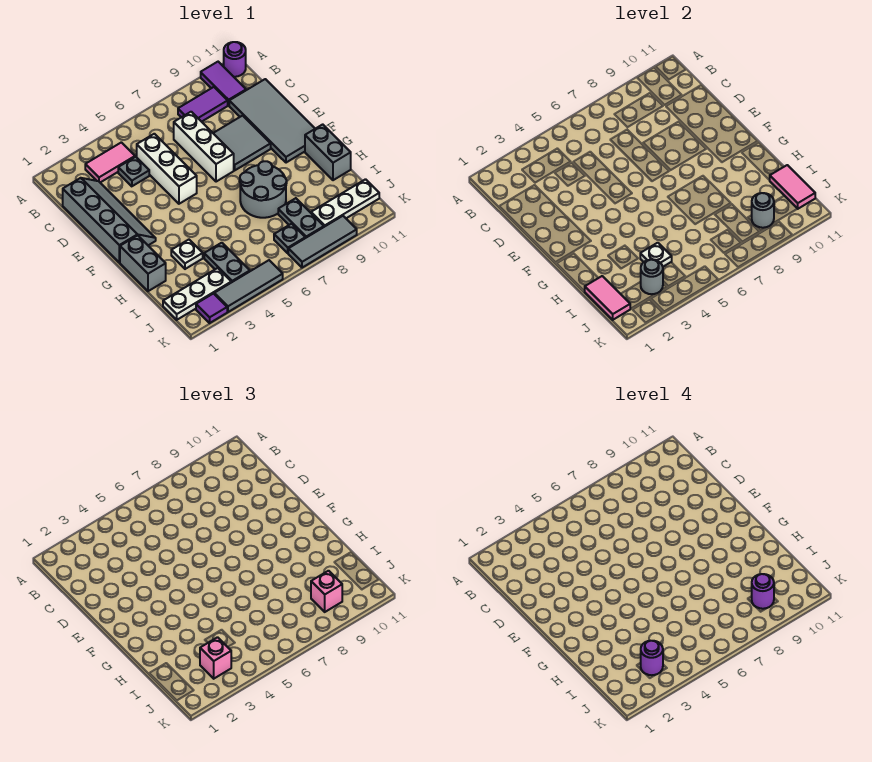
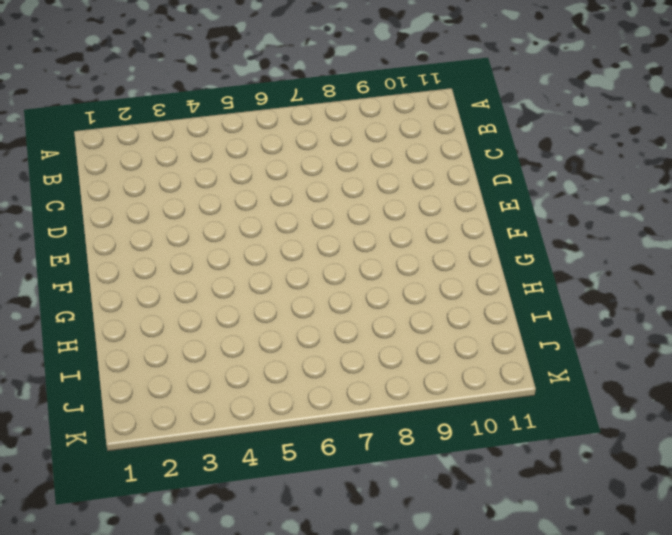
none -> purple tile A10:B10 level 1
none -> purple round brick A11 level 1
none -> pink tile B3:B4 level 1
none -> purple tile B8:B9 level 1

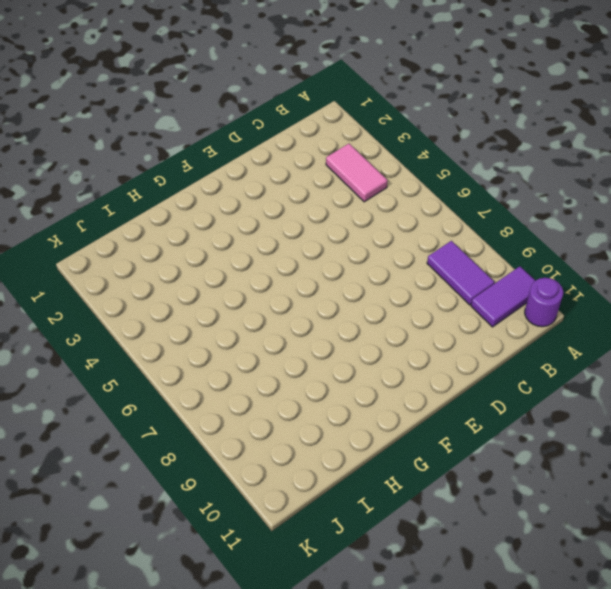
none -> grey slope C1:F2 level 1 top 1
none -> grey plate C4 level 1
none -> white brick C5:E5 level 1
none -> white brick C7:E7 level 1

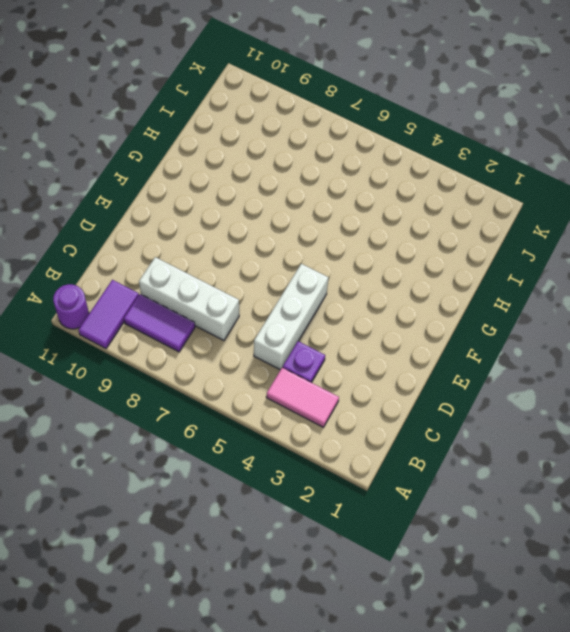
purple plate C4 level 1 -> grey plate C4 level 1
white brick C7:C9 level 1 -> white brick C7:E7 level 1
none -> grey slope C1:F2 level 1 top 1
none -> grey tile C10:F11 level 1
none -> grey tile D8:E9 level 1
none -> grey brick G1:H1 level 1

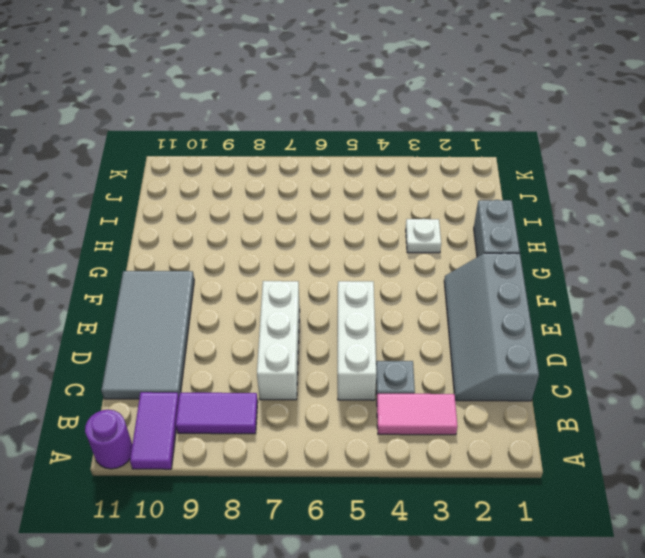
none -> grey tile D8:E9 level 1
none -> grey round brick G7:H8 level 1
none -> grey brick G11:H11 level 1
none -> grey plate I4:J4 level 1

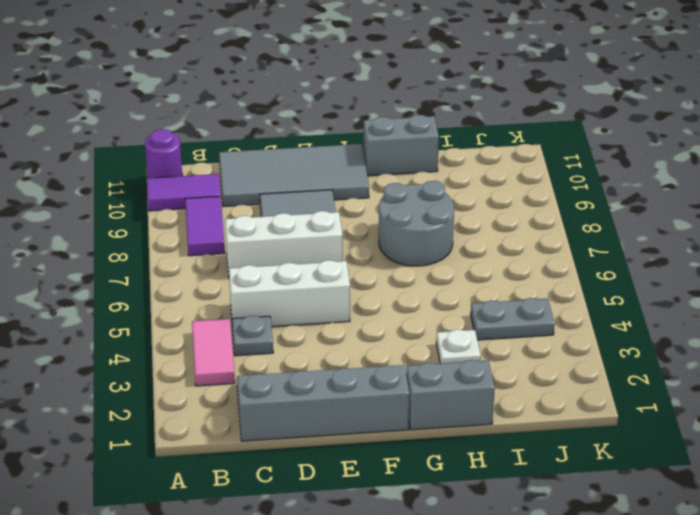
none -> grey plate I8:J8 level 1
none -> white plate J1:J3 level 1
none -> grey plate J7 level 1
none -> white plate J9:J11 level 1

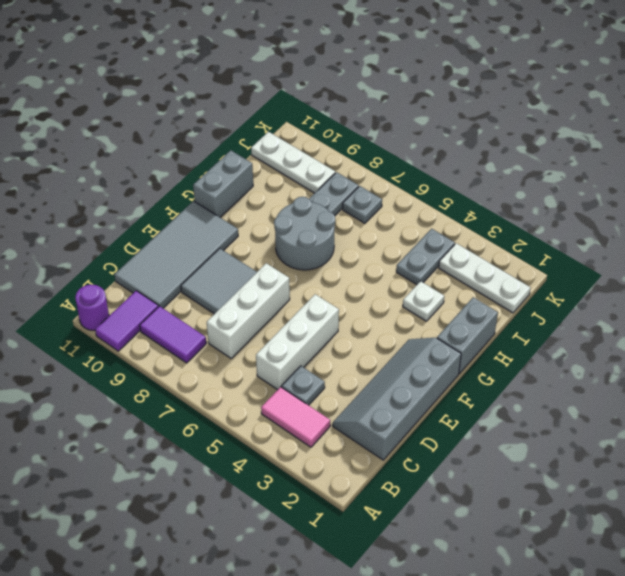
none -> purple tile K2 level 1
none -> grey tile K3:K5 level 1
none -> grey tile K7:K9 level 1
none -> pink tile I1:J1 level 2

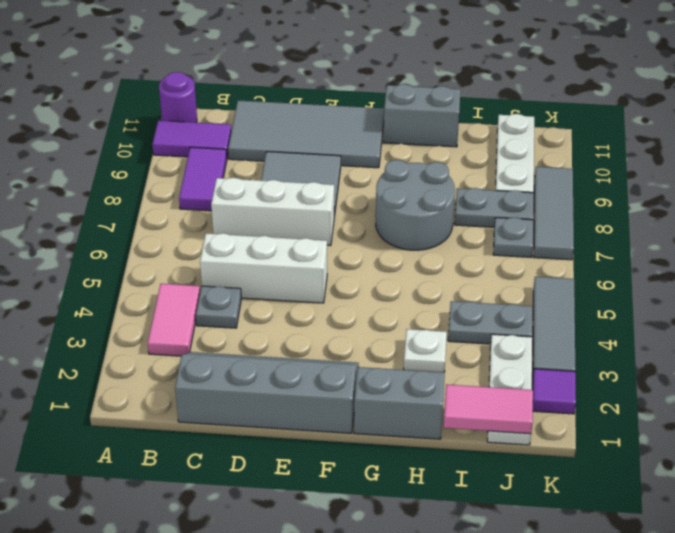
none -> white plate I4 level 2
none -> pink tile I11:J11 level 2
none -> grey round brick J3 level 2
none -> grey round brick J9 level 2

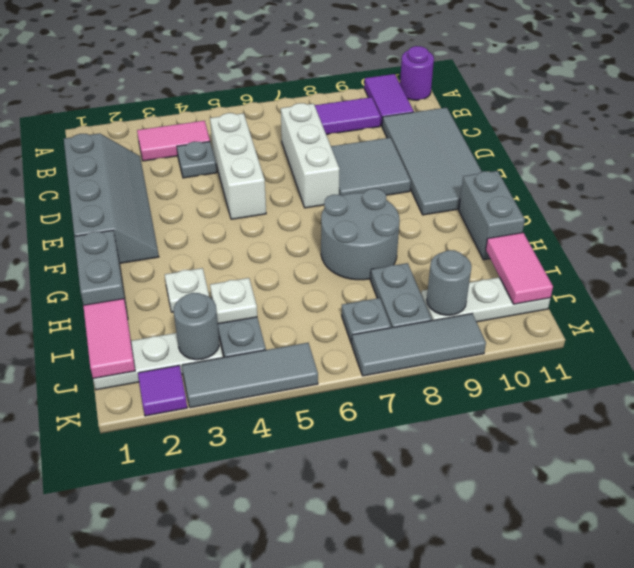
none -> pink brick J3 level 3
none -> pink brick J9 level 3
none -> purple round brick J3 level 4
none -> purple round brick J9 level 4

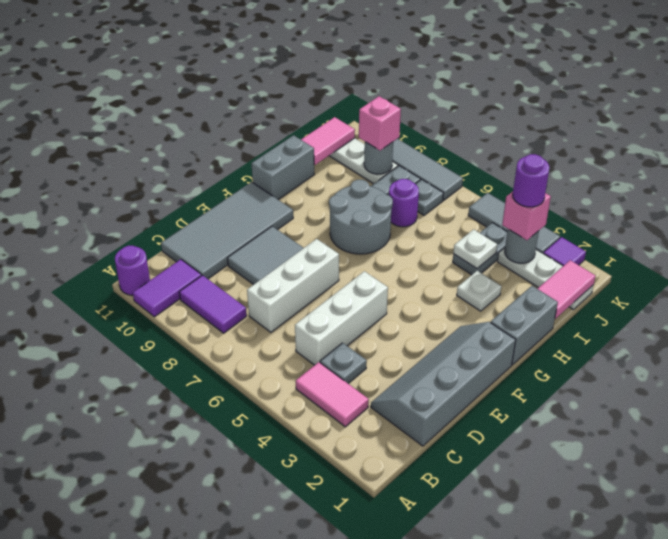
purple round brick I7 level 1 -> purple round brick J9 level 4

